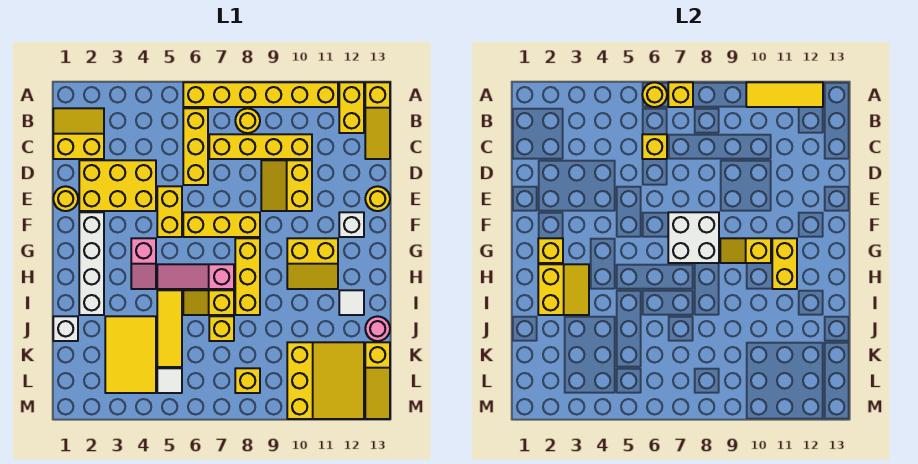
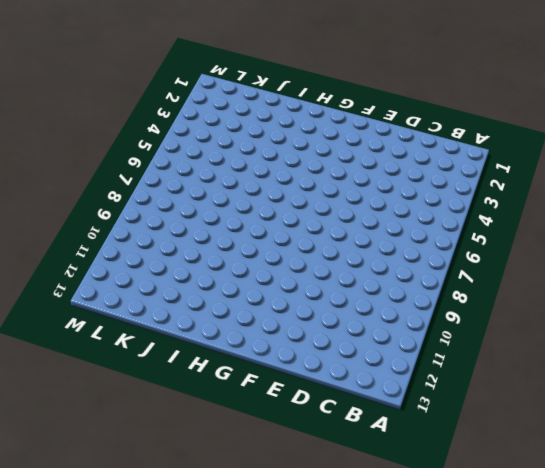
none -> yellow brick A6:A11 level 1
none -> yellow brick A12:B12 level 1
none -> yellow slope A13:C13 level 1 top A
none -> yellow slope B1:C2 level 1 top C

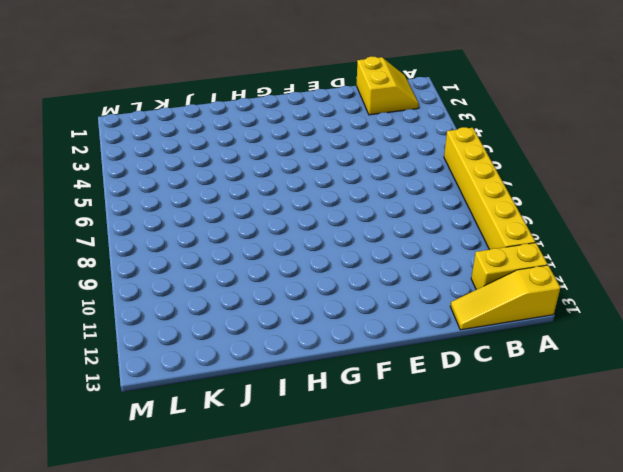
none -> yellow brick B6:D6 level 1
none -> yellow round brick B8 level 1
none -> yellow brick C7:C10 level 1
none -> yellow brick D2:E4 level 1

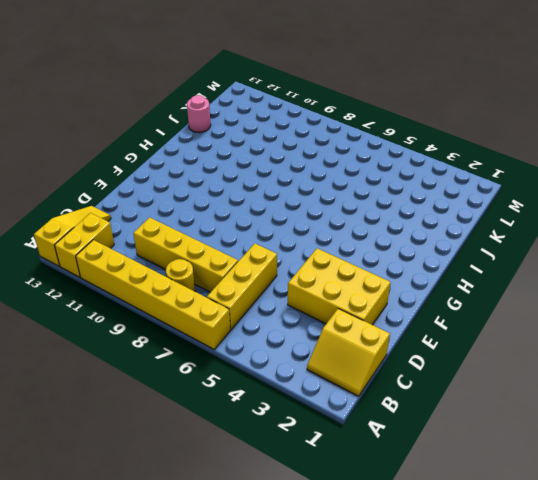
none -> yellow slope D9:E10 level 1 top 10
none -> yellow round brick E1 level 1
none -> yellow brick E5:F5 level 1
none -> yellow round brick E13 level 1

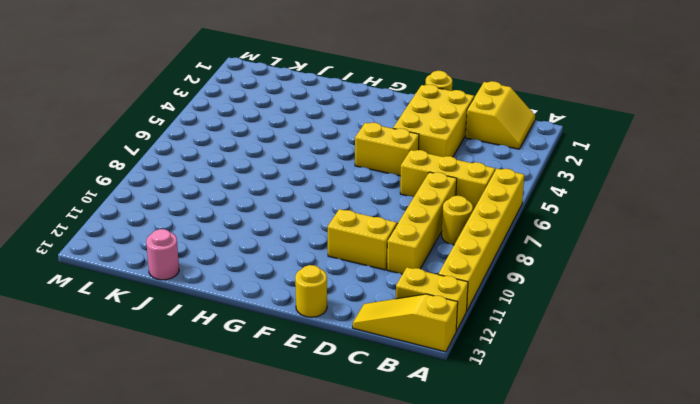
none -> white brick F2:I2 level 1
none -> yellow brick F6:F8 level 1
none -> white brick F12 level 1
none -> pink slope G4:H4 level 1 top G

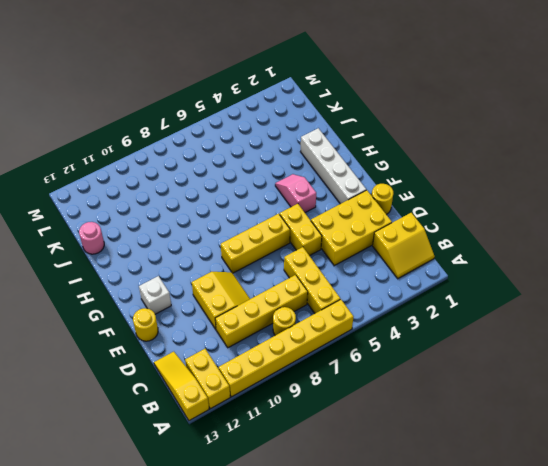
none -> yellow brick G8:I8 level 1
none -> yellow slope G10:H11 level 1 top G
none -> pink slope H5:H7 level 1 top 7
none -> yellow tile I5:K5 level 1

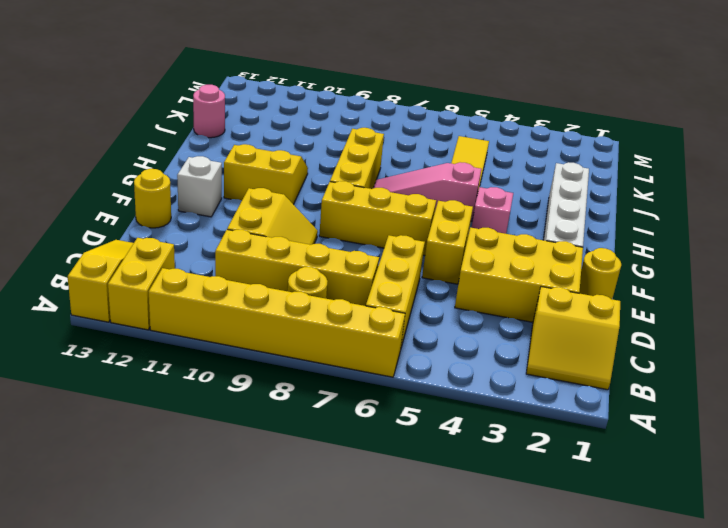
pink slope H5:H7 level 1 top 5 -> pink slope H5:H7 level 1 top 7
none -> yellow slope I6:I7 level 1 top 7
none -> white tile I12 level 1
none -> white brick J1 level 1
none -> yellow tile J3:L4 level 1

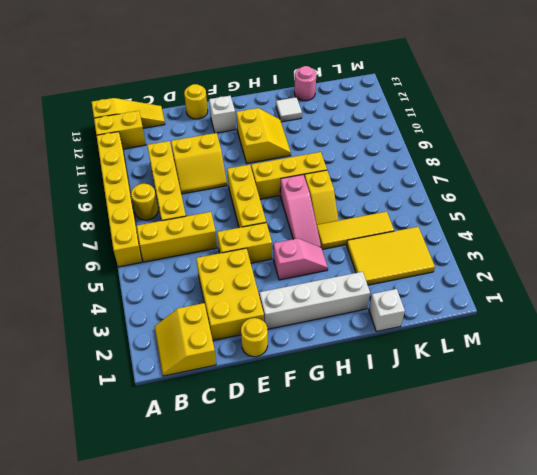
none -> yellow brick J7 level 1
none -> yellow slope K10:M12 level 1 top 10
none -> yellow slope K13:M13 level 1 top K
none -> white tile L5 level 1

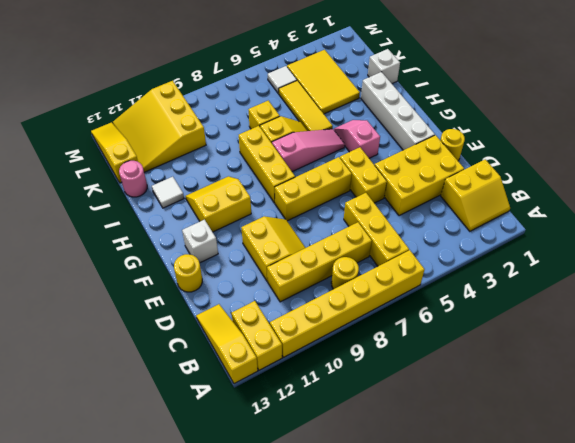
none -> yellow brick L8 level 1
none -> yellow round brick A6 level 2
none -> yellow brick A7 level 2
none -> yellow tile A10:A12 level 2

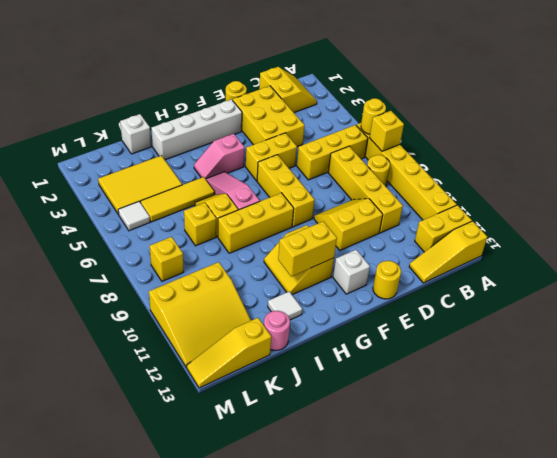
none -> yellow tile A10:A12 level 2
none -> yellow brick C6 level 2
none -> white brick F7:G8 level 2
none -> yellow brick G2 level 2

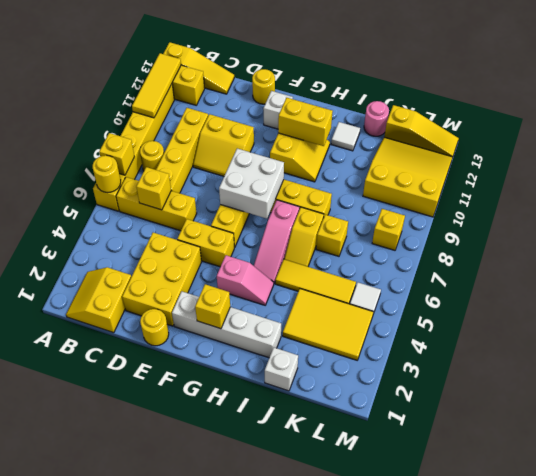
none -> yellow slope G9:G10 level 2 top 10
none -> yellow slope H2:I3 level 2 top 2

